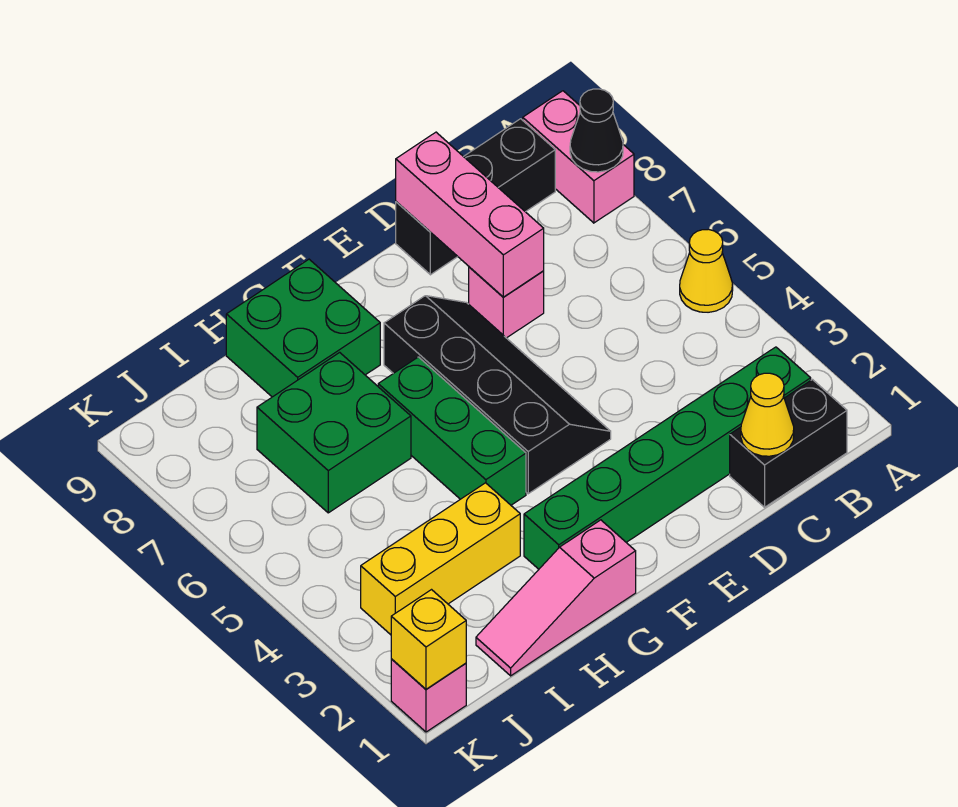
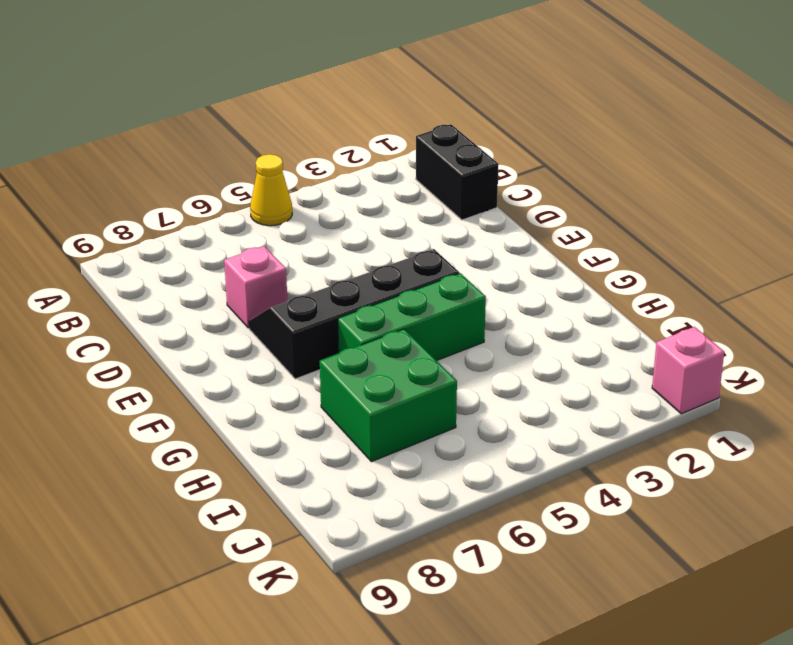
none -> pink brick A8:A9 level 1
none -> green brick B2:G2 level 1
none -> black brick B9:D9 level 1

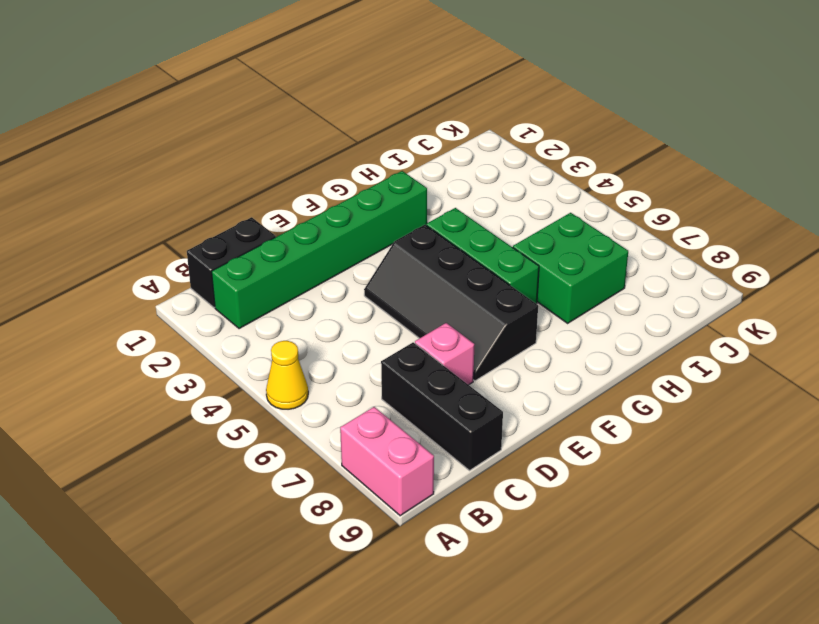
black brick C7:C9 level 1 -> black brick B9:D9 level 1
none -> pink slope G1:I1 level 1 top G
none -> green brick G8:H9 level 1
none -> yellow brick H3:J3 level 1

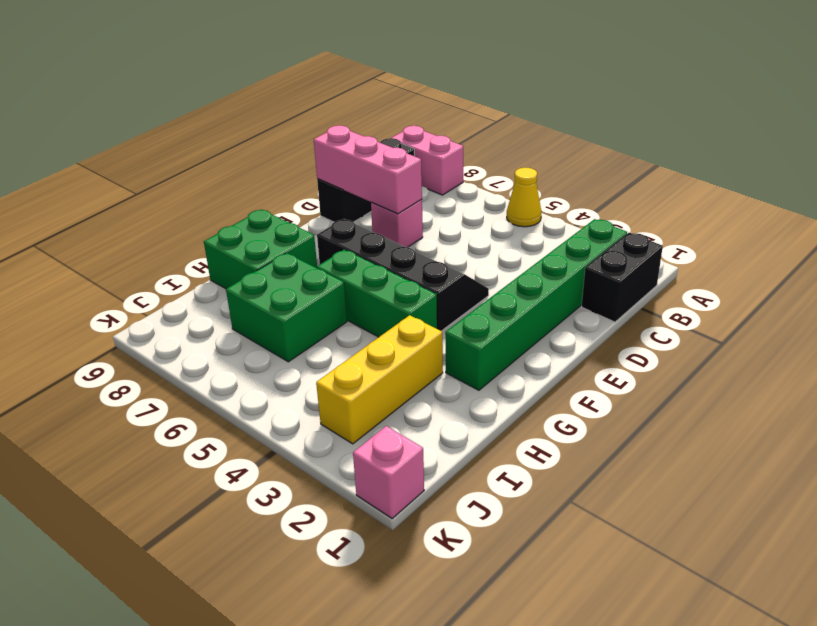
none -> pink slope G1:I1 level 1 top G
none -> black cone A8 level 2
none -> yellow cone C1 level 2

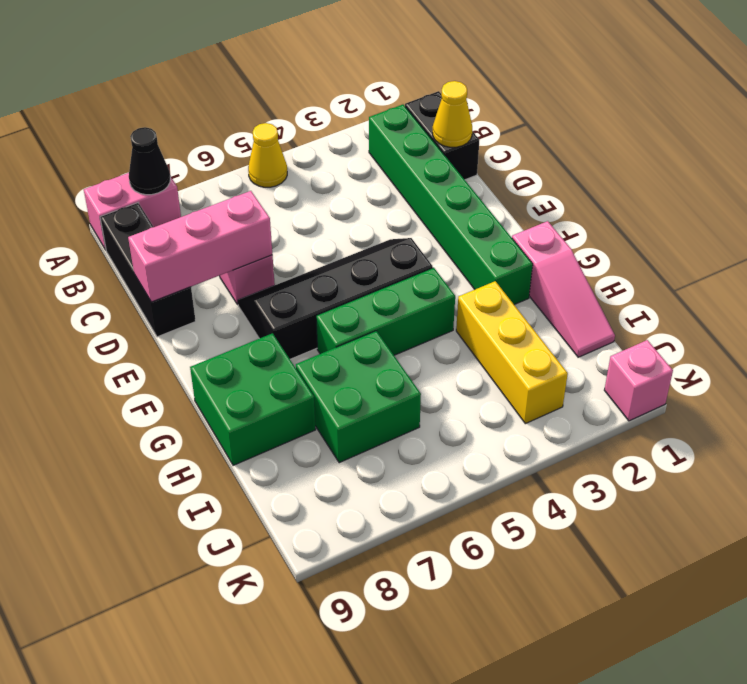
none -> yellow brick K1 level 2

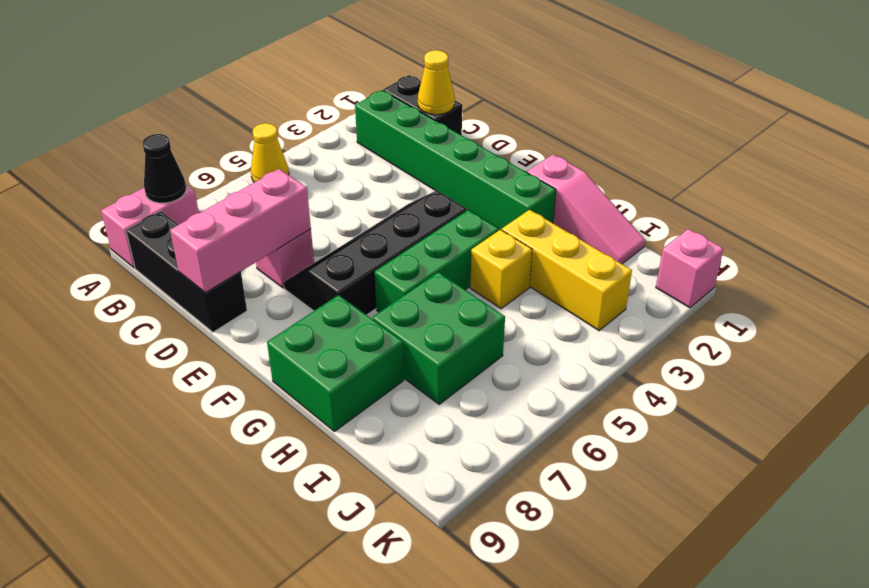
yellow brick H4 level 1 -> yellow brick K1 level 2

